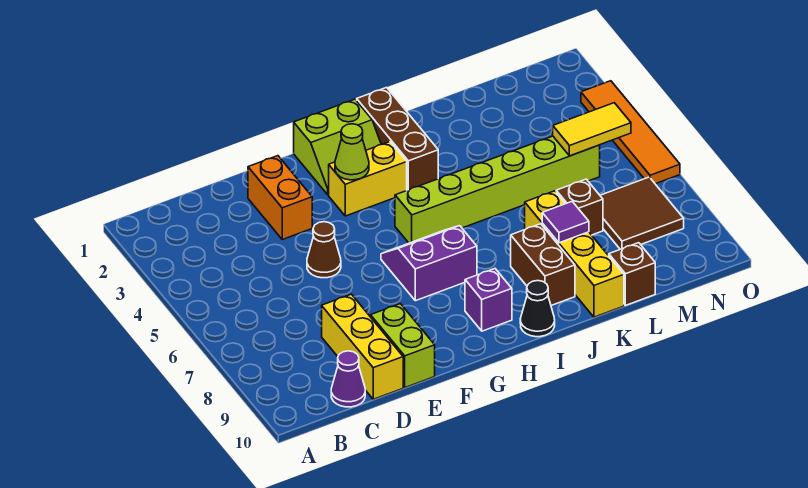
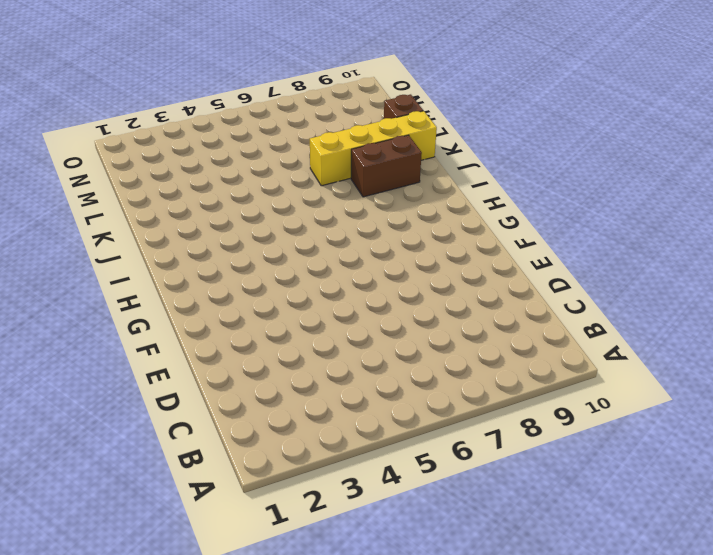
none -> purple cone C10 level 1
none -> yellow brick D8:D10 level 1
none -> orange brick E2:E3 level 1

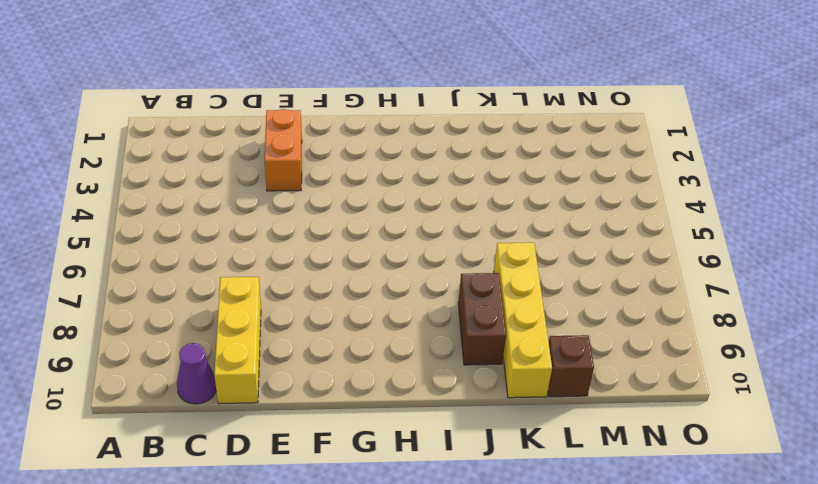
none -> brown cone E5 level 1
none -> lime brick E9:E10 level 1
none -> lime slope G1:H2 level 1 top 1

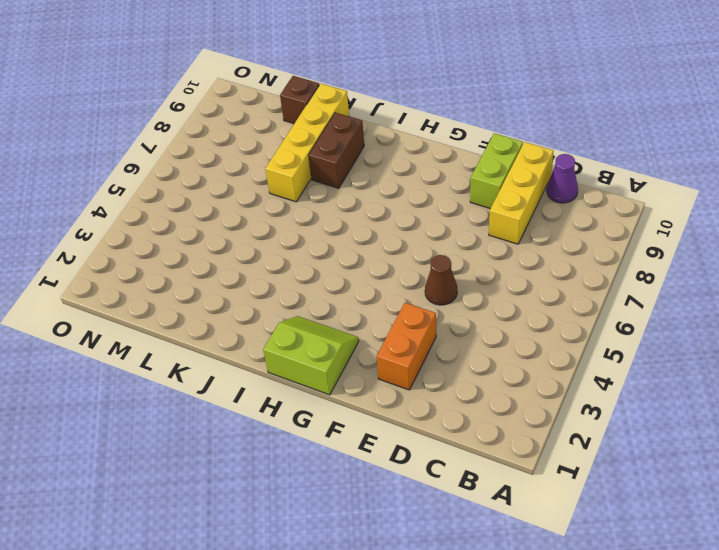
none -> yellow brick G3:H3 level 1
none -> purple slope G6:H7 level 1 top 7
none -> lime brick H5:M5 level 1

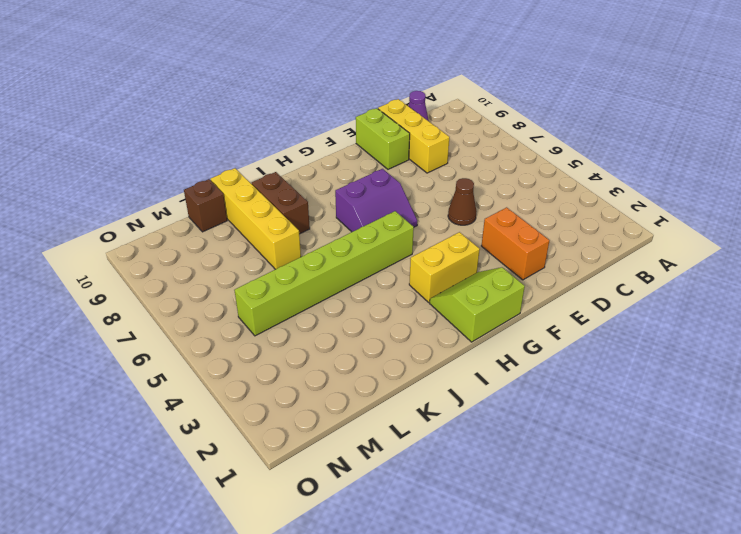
none -> purple brick H9 level 1
none -> brown brick I1:I3 level 1
none -> black cone I10 level 1

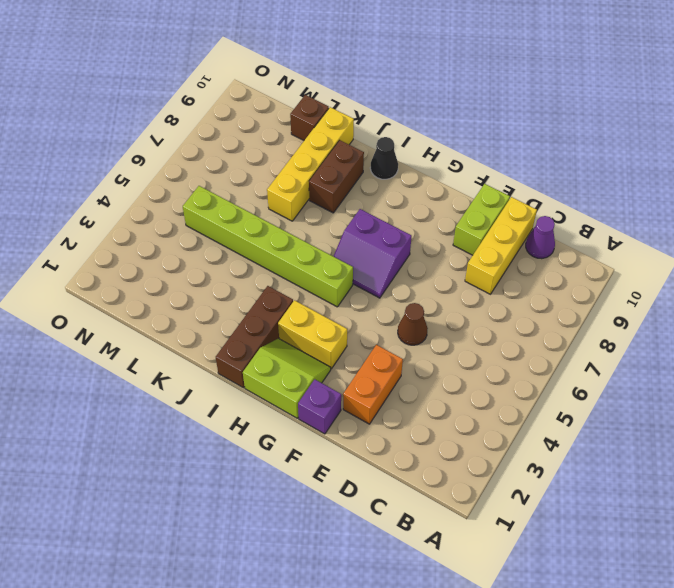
purple brick F1 level 1 -> purple brick H9 level 1
none -> brown brick L7 level 1
none -> brown tile M7:N8 level 1
none -> orange tile O3:O6 level 1

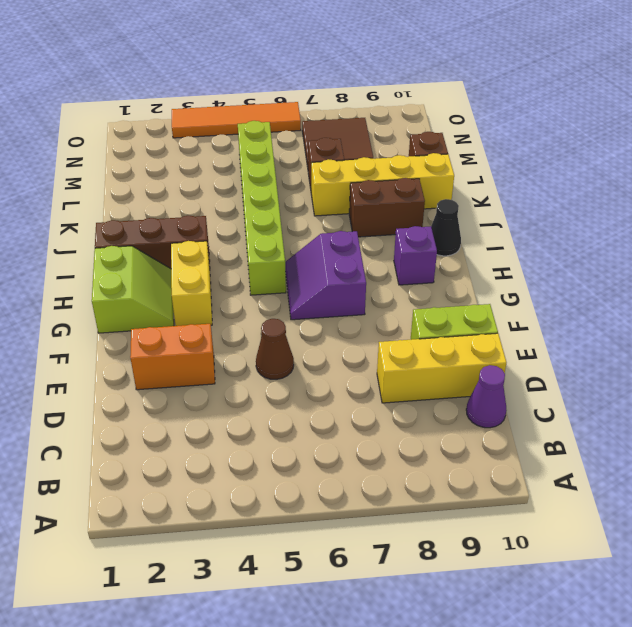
none -> lime cone G3 level 2
none -> purple tile K8 level 2
none -> yellow tile M5:N5 level 2

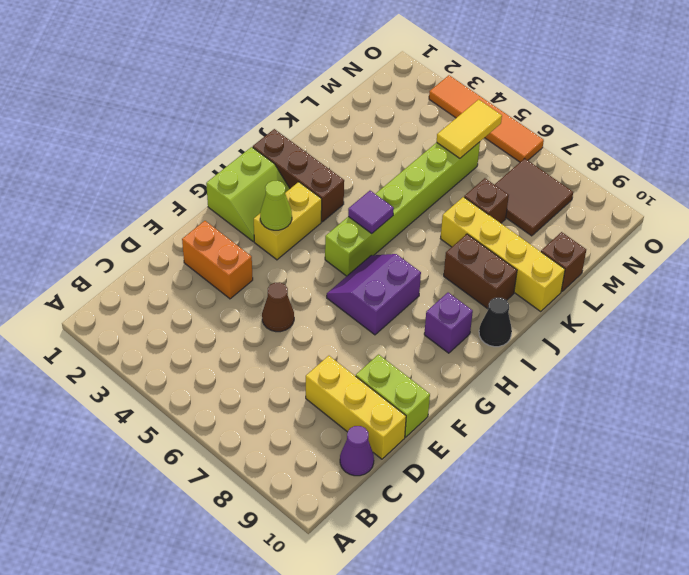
purple tile I5 level 2 -> purple tile K8 level 2

